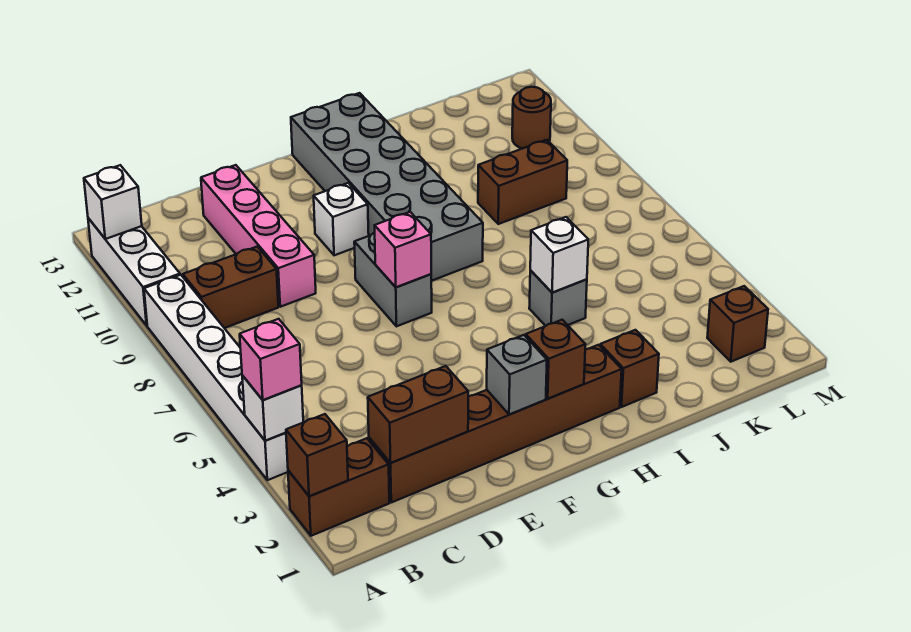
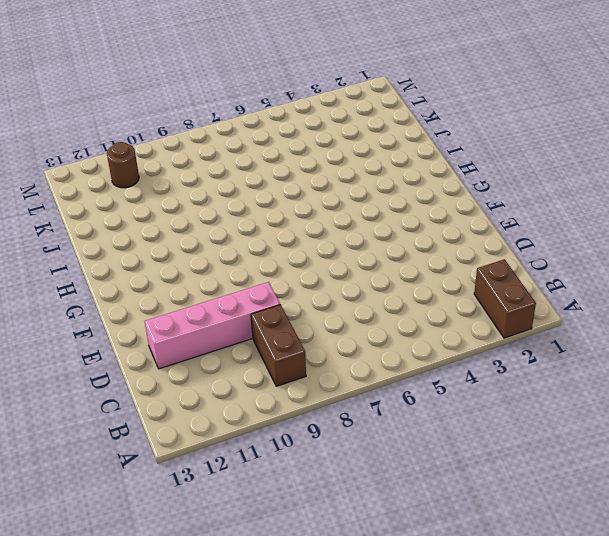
none -> white brick A4:A9 level 1
none -> white brick A10:A12 level 1
none -> brown brick C2:H2 level 1

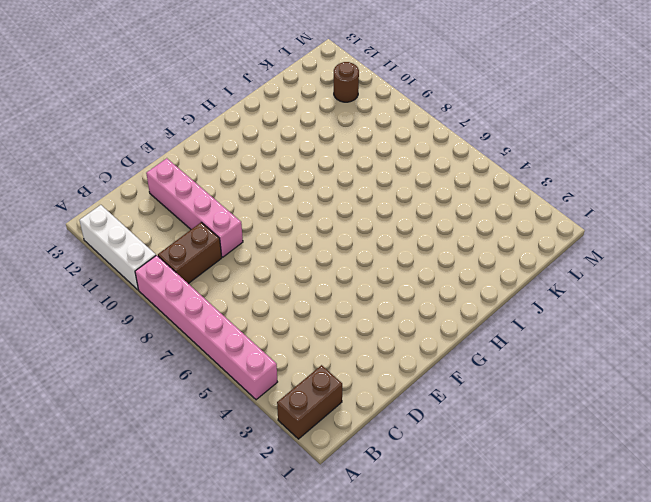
pink brick A4:A9 level 1 -> white brick A4:A9 level 1
none -> brown brick C2:H2 level 1
none -> grey brick F7:F8 level 1
none -> white brick F10 level 1

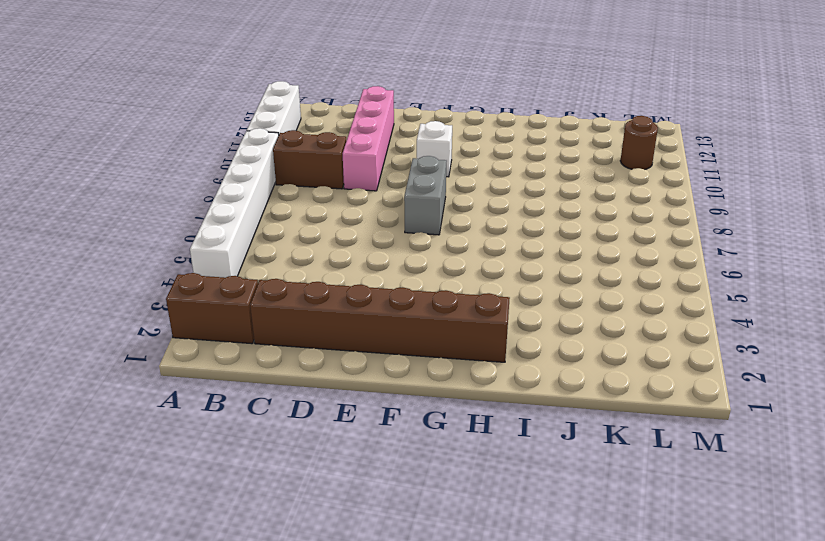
none -> grey brick G8:H13 level 1
none -> brown brick I2 level 1
none -> grey brick I5 level 1

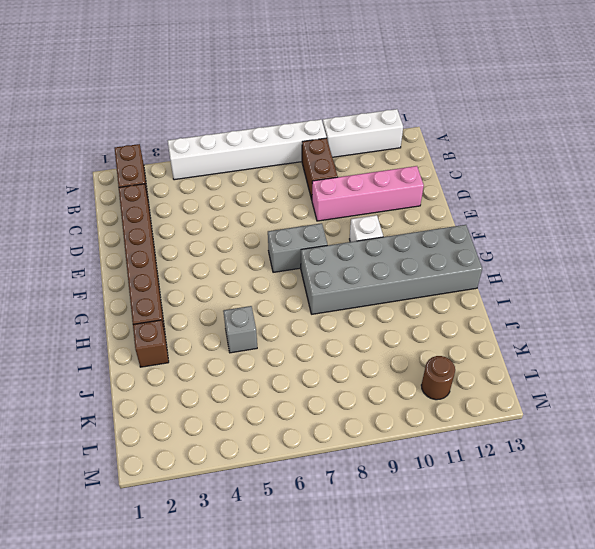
none -> brown brick J9:K9 level 1
none -> brown brick L2 level 1
none -> brown brick A2 level 2

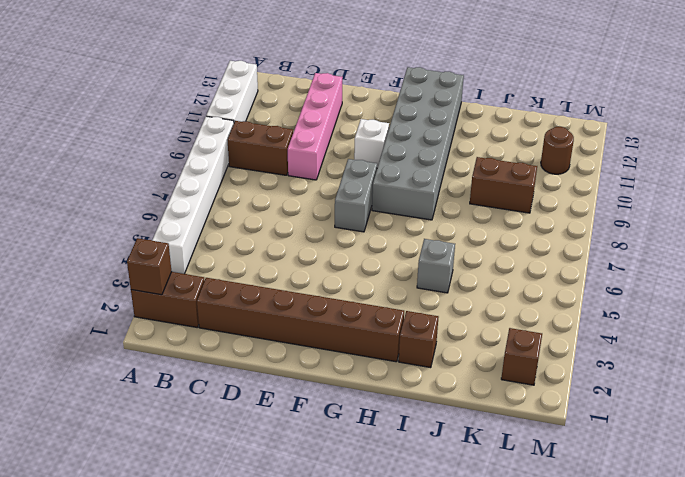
none -> white brick A4 level 2
none -> white brick A12 level 2
none -> brown brick C2:D2 level 2

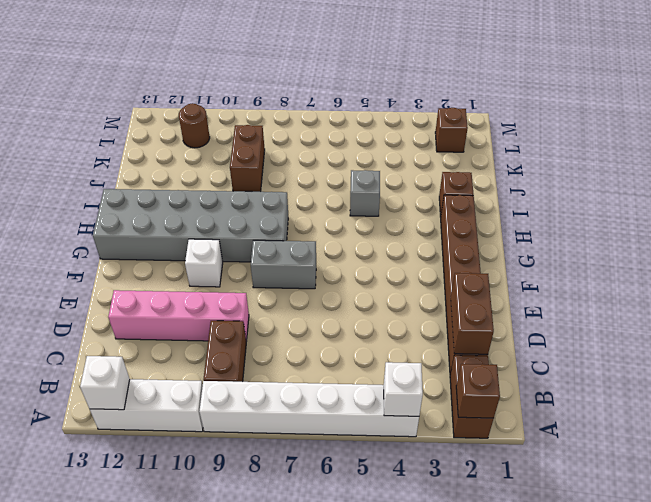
none -> grey brick F2 level 2
none -> pink brick F7 level 2
none -> brown brick G2 level 2

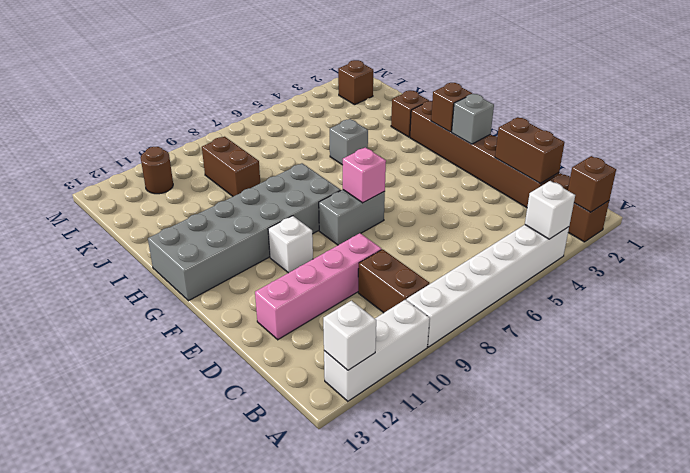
none -> white brick I5 level 2
none -> pink brick A4 level 3

